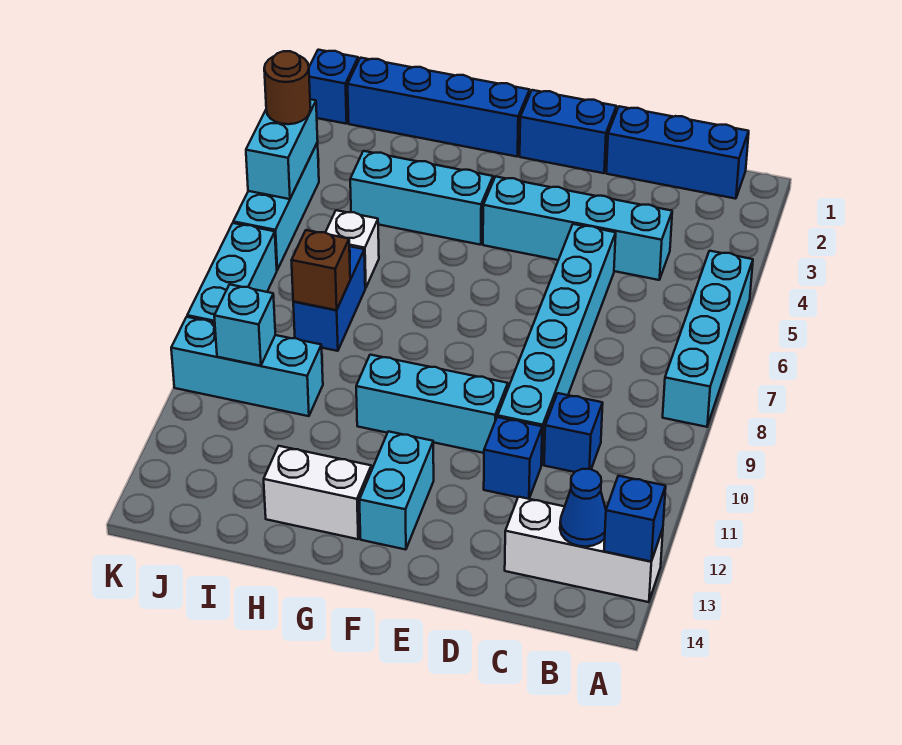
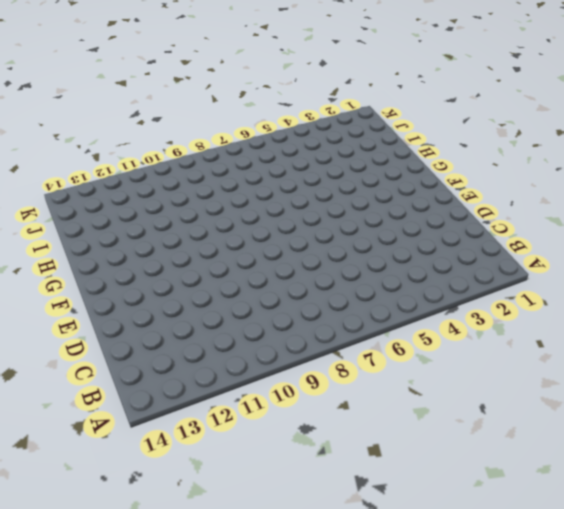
none -> cyan brick A5:A8 level 1
none -> white brick A13:C13 level 1
none -> blue brick B1:D1 level 1

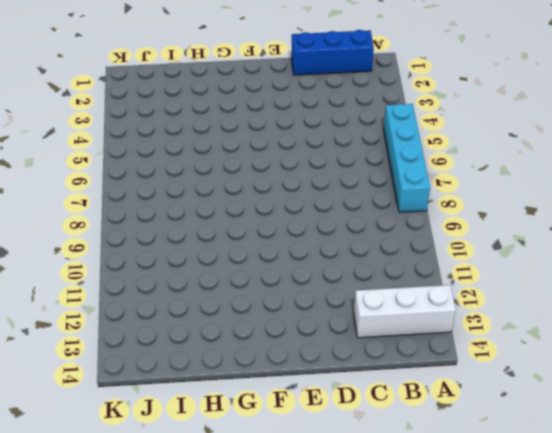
none -> cyan brick C4:F4 level 1
none -> blue brick C10 level 1
none -> cyan brick D5:D10 level 1

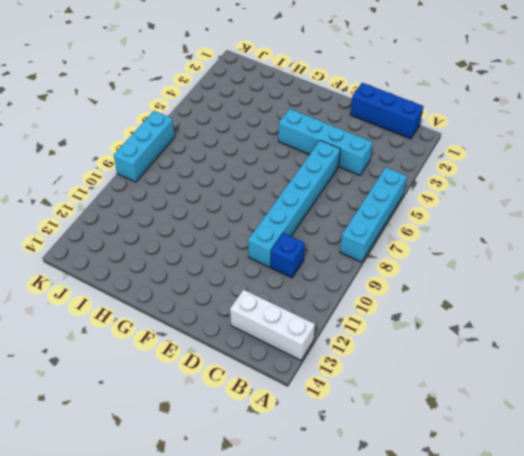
none -> blue brick D11 level 1
none -> blue brick E1:F1 level 1
none -> cyan brick E10:G10 level 1

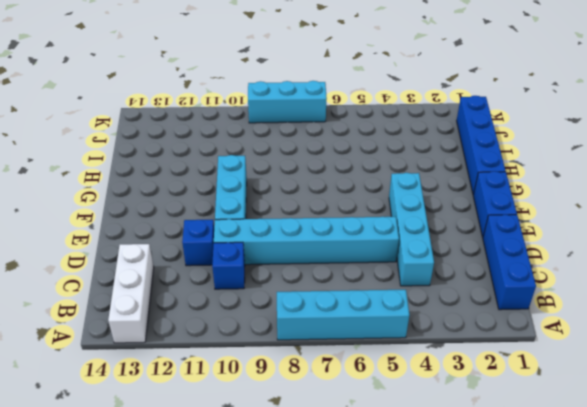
none -> cyan brick F12:F13 level 1
none -> cyan brick G4:I4 level 1
none -> white brick G13:H13 level 1

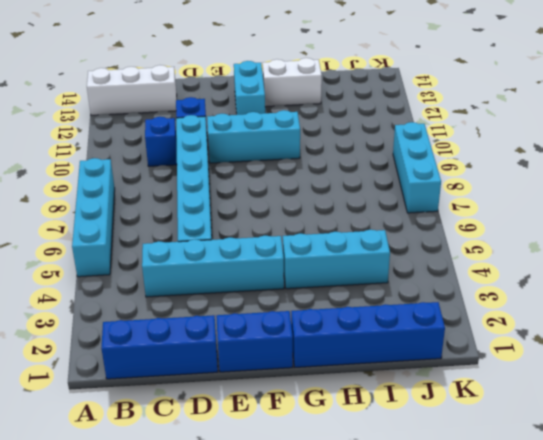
none -> white brick I6 level 1
none -> blue brick I7:I8 level 1
none -> cyan brick I10:K10 level 1

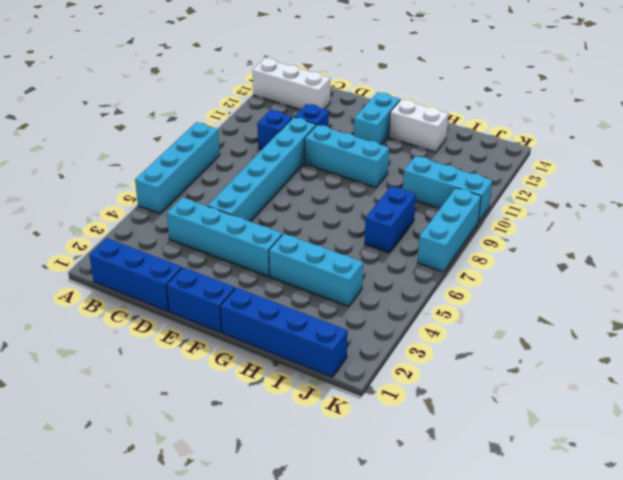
none -> white brick I6 level 1
none -> blue brick K1 level 1
none -> cyan brick K4:K6 level 1

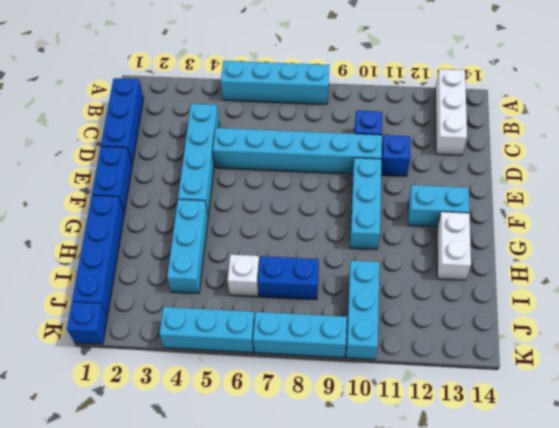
none -> blue brick A13 level 2
none -> blue cone B13 level 2
none -> brown brick I8 level 2

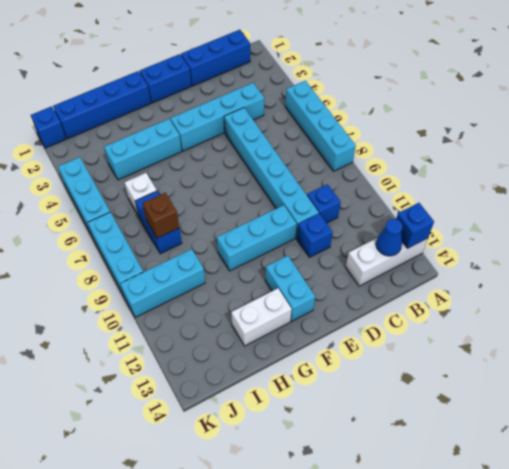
none -> cyan brick J10 level 2
none -> cyan brick K4:K5 level 2
none -> brown round brick K4 level 3

